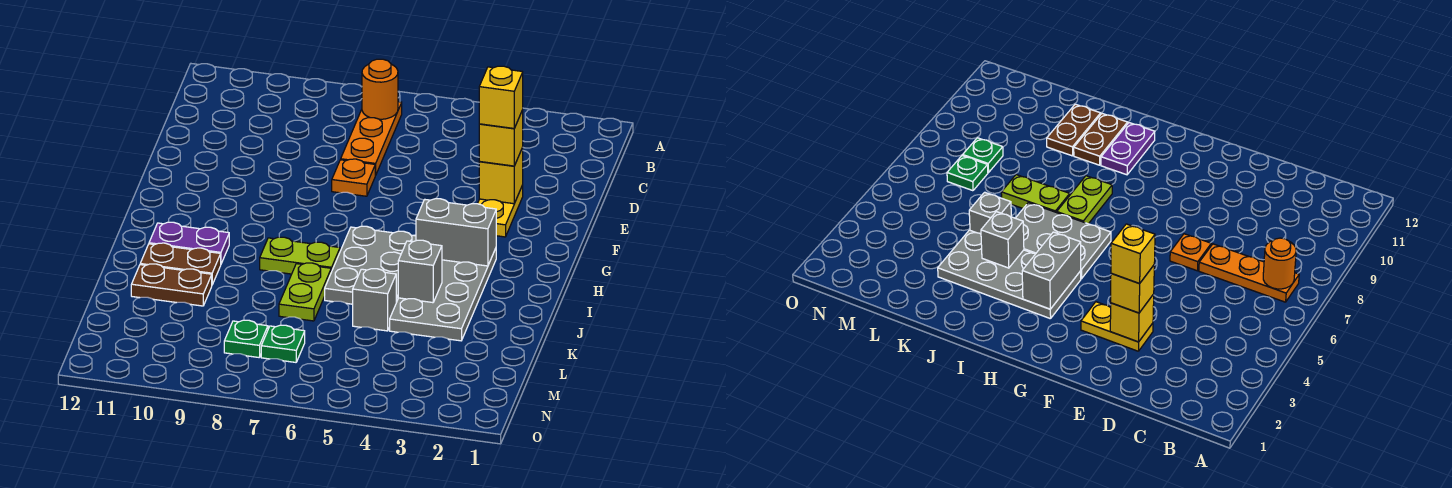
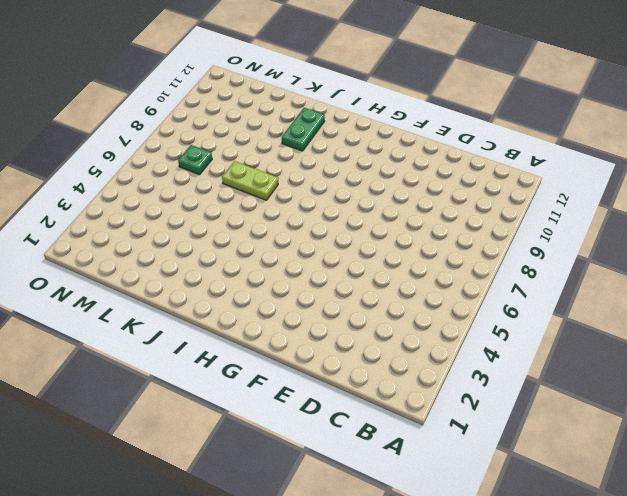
green plate J10:J11 level 1 -> brown plate J10:J11 level 1
none -> orange plate B7:D7 level 1
none -> yellow plate E3:F3 level 1
none -> orange plate E7 level 1

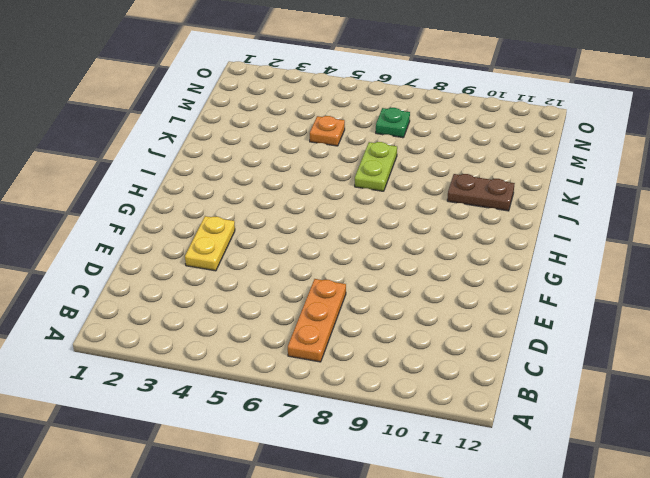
orange plate L5 level 1 -> orange plate E7 level 1
none -> grey plate H3:K4 level 1
none -> grey plate H5:J6 level 1
none -> lime plate I7:I8 level 1

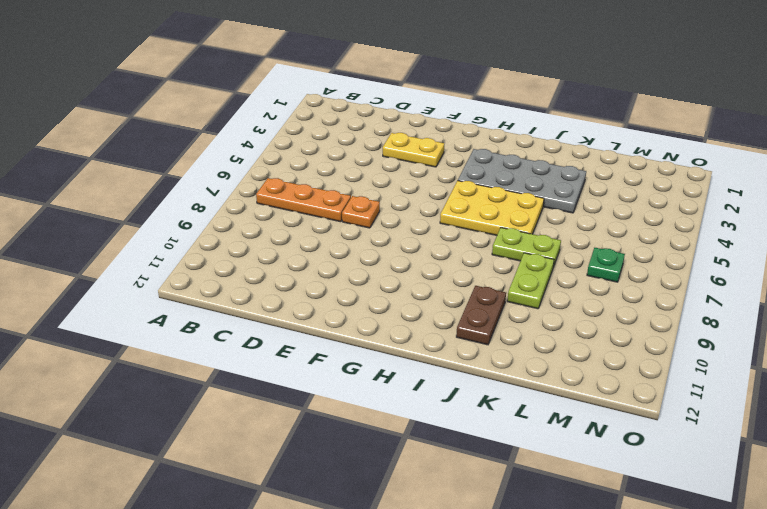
yellow plate H5:J6 level 1 -> grey plate H5:J6 level 1
lime plate K8:K9 level 1 -> lime plate I7:I8 level 1
none -> purple plate I10:I11 level 1
none -> grey brick K5 level 1
none -> brown plate K10:K11 level 1

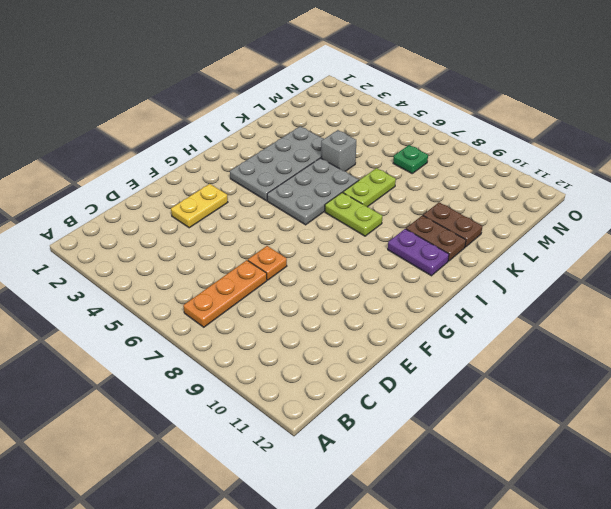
none -> green plate M8 level 1
none -> orange round brick B7 level 2
none -> yellow brick E3 level 2

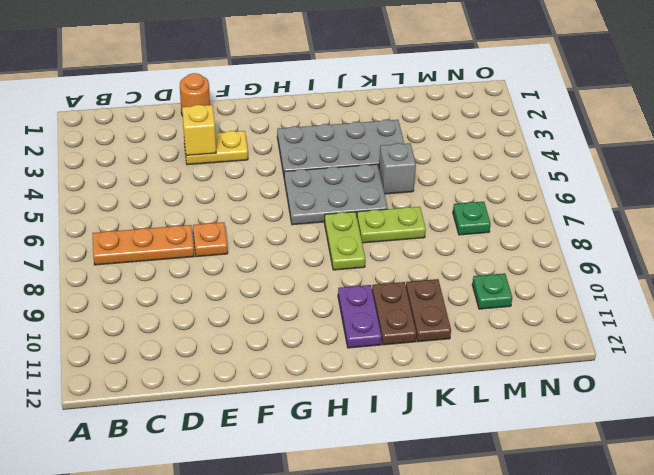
orange round brick E1 level 1 -> orange round brick B7 level 2
green plate M10 level 1 -> green plate M8 level 1
none -> grey brick H3:H4 level 2
none -> grey brick J4 level 2
none -> yellow brick E3 level 3

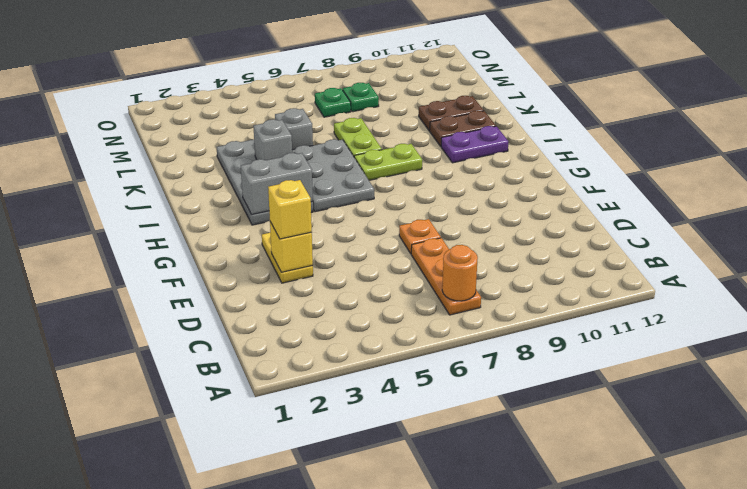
none -> yellow brick E3 level 4

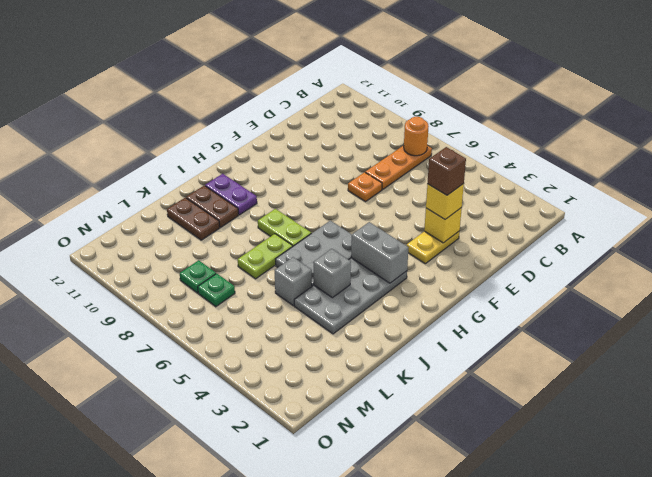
brown brick E3 level 4 -> yellow brick E3 level 4

